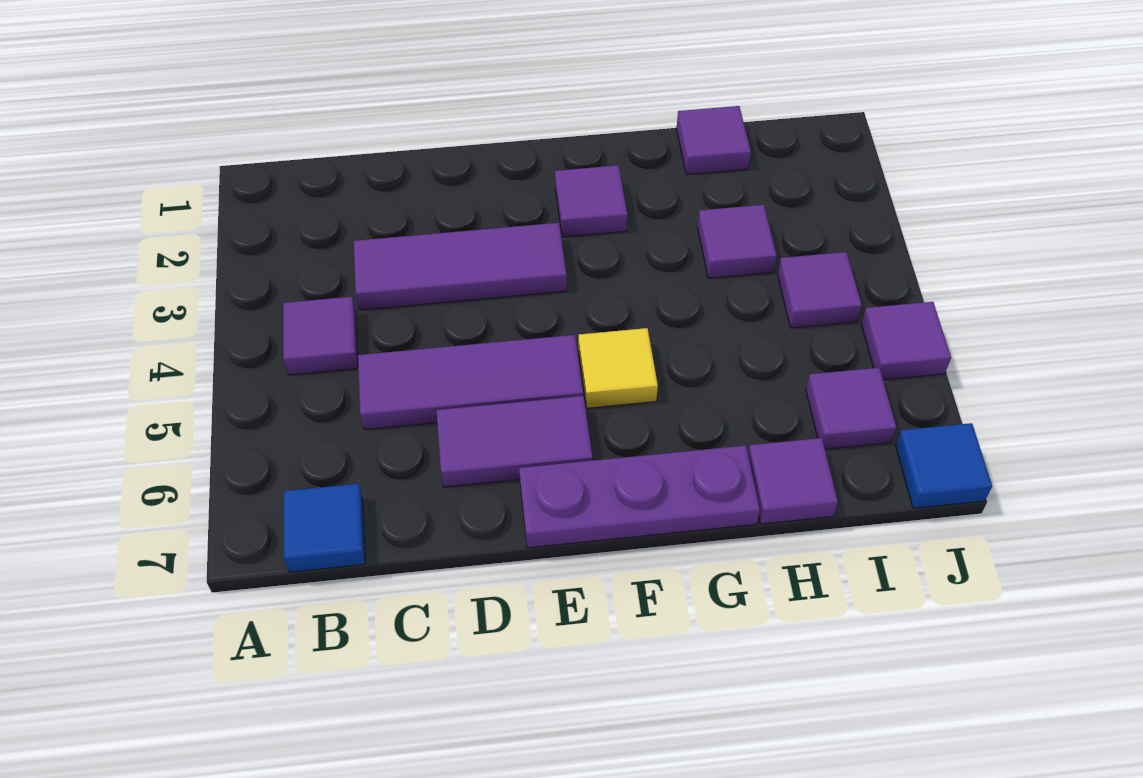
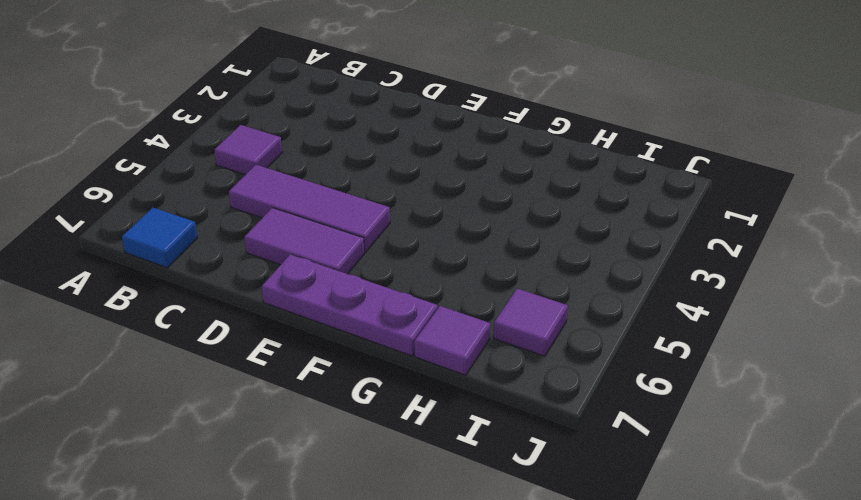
none -> purple tile C3:E3 level 1
none -> purple tile F2 level 1
none -> yellow tile F5 level 1

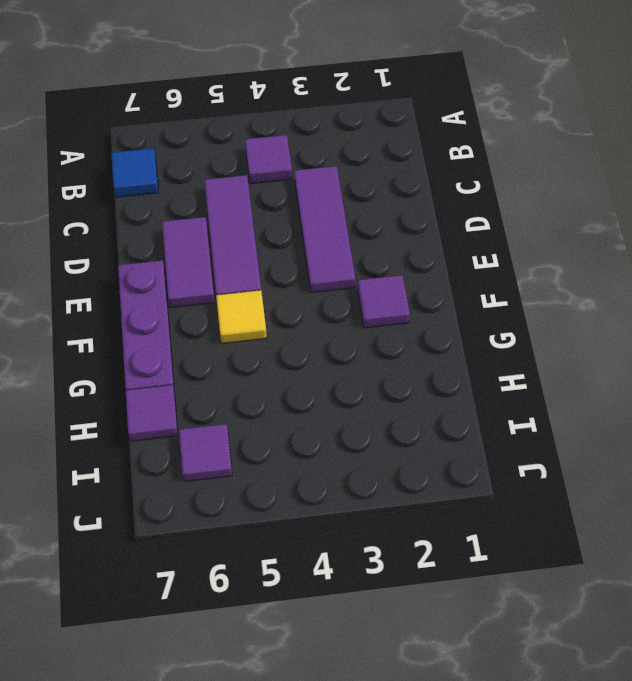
none -> purple tile H1 level 1
none -> purple tile H3 level 1
none -> purple tile I4 level 1

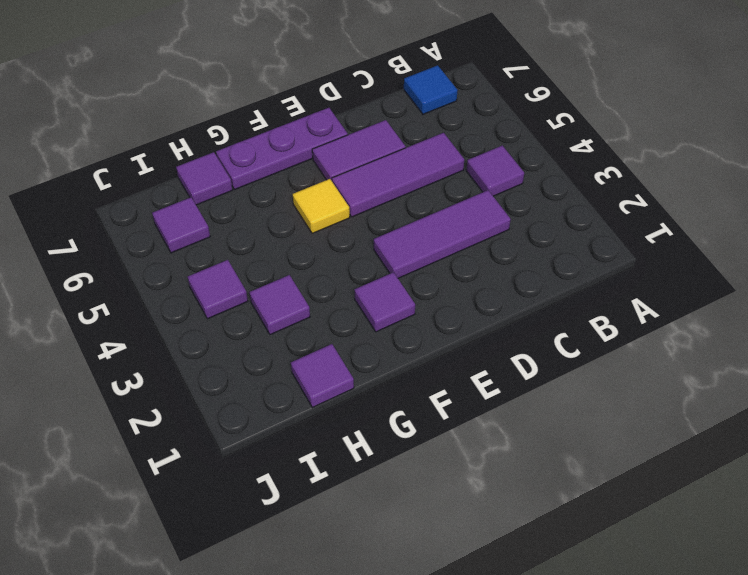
none -> purple tile J5 level 1
none -> blue tile J7 level 1

